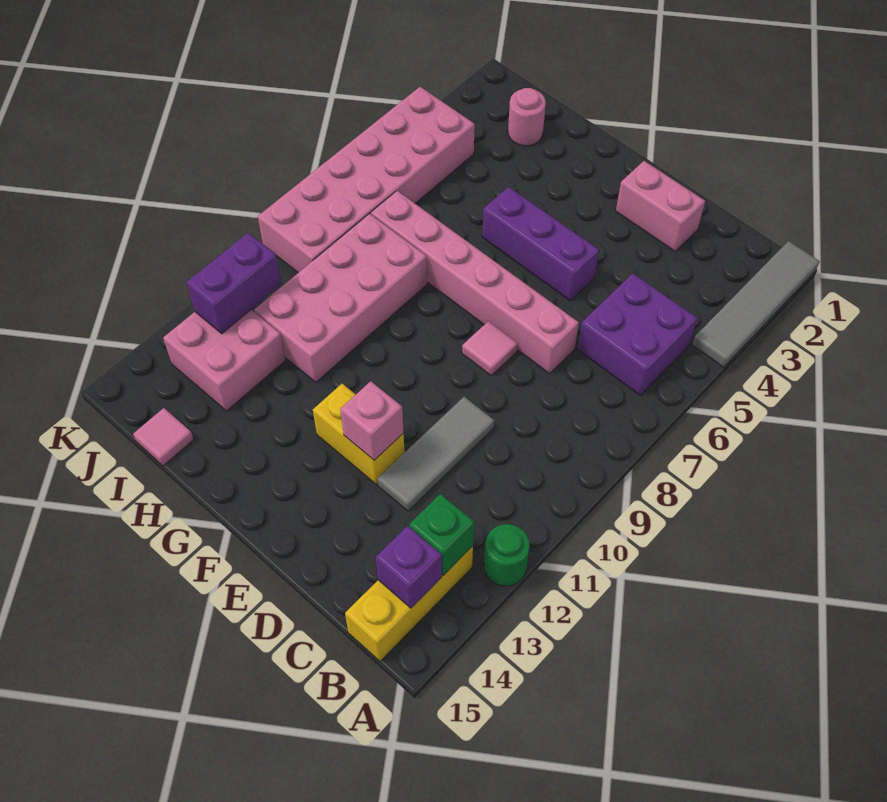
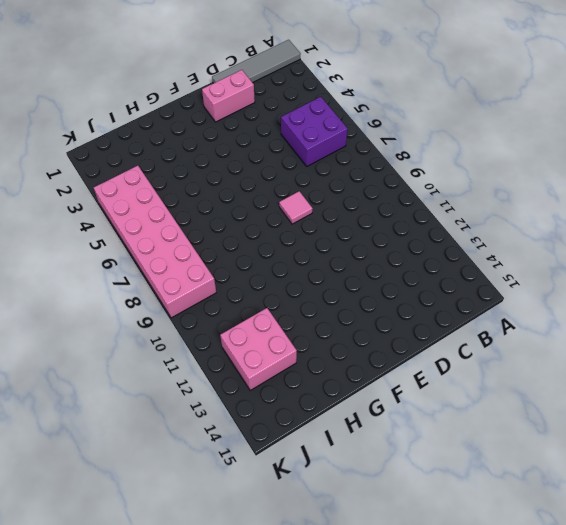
grey tile A1:D1 level 1 -> grey tile A1:A4 level 1
none -> green round brick A12 level 1
none -> yellow brick B13:B15 level 1
none -> pink brick D7:I7 level 1

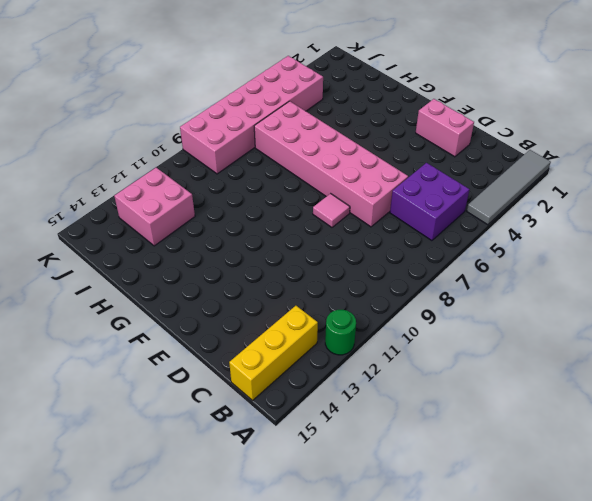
pink brick D6:I7 level 1 -> pink brick D7:I7 level 1
none -> grey tile D10:D12 level 1
none -> purple brick E5:G5 level 1
none -> yellow brick E12:F12 level 1

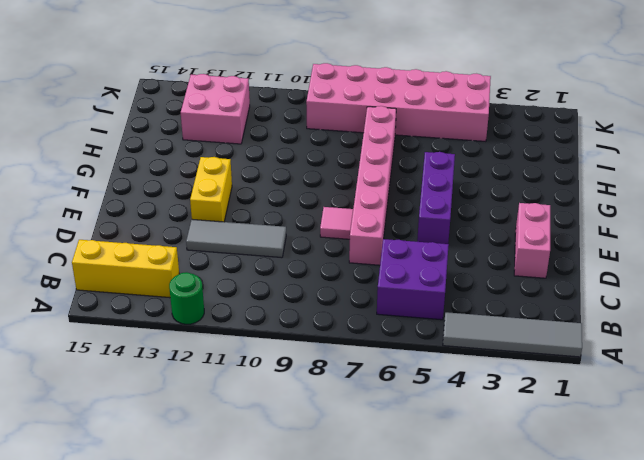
none -> pink brick H8:I11 level 1
none -> pink round brick I2 level 1
none -> pink tile I15 level 1

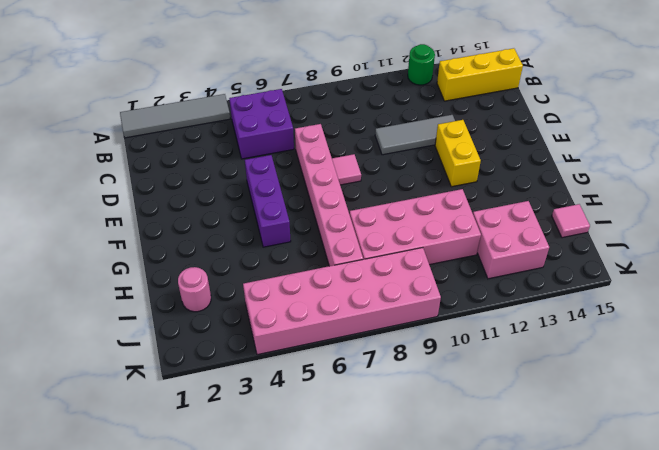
none -> pink brick D2:E2 level 1
none -> green brick B13 level 2
none -> purple brick B14 level 2

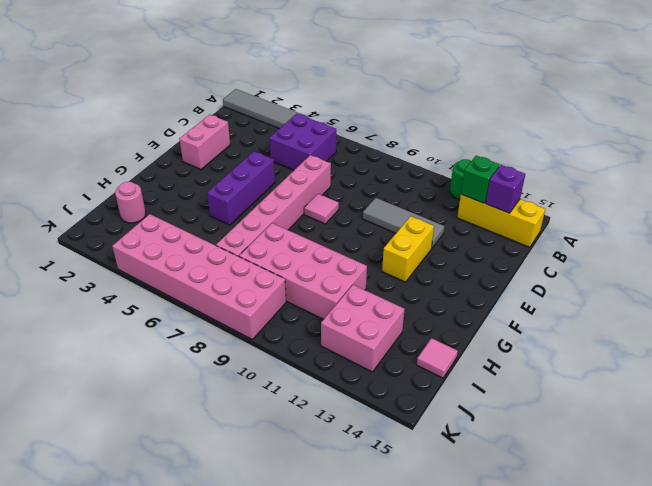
none -> pink brick E12 level 2
none -> purple brick J11:J12 level 2

